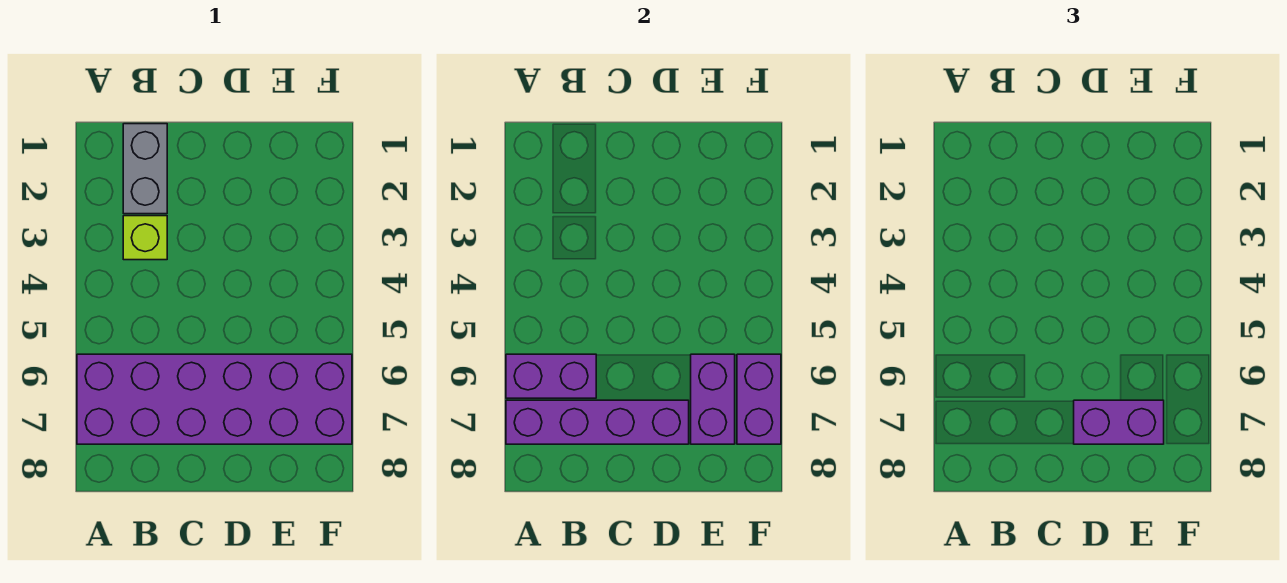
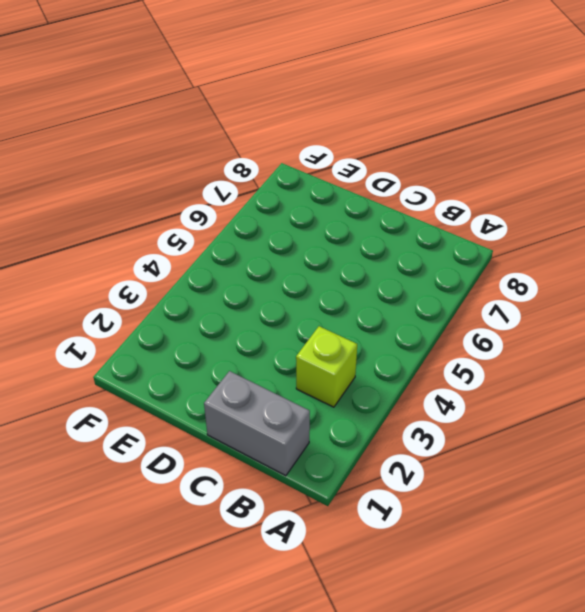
grey brick B1:C1 level 1 -> grey brick B1:B2 level 1
none -> purple brick A6:F7 level 1
none -> purple brick A6:B6 level 2

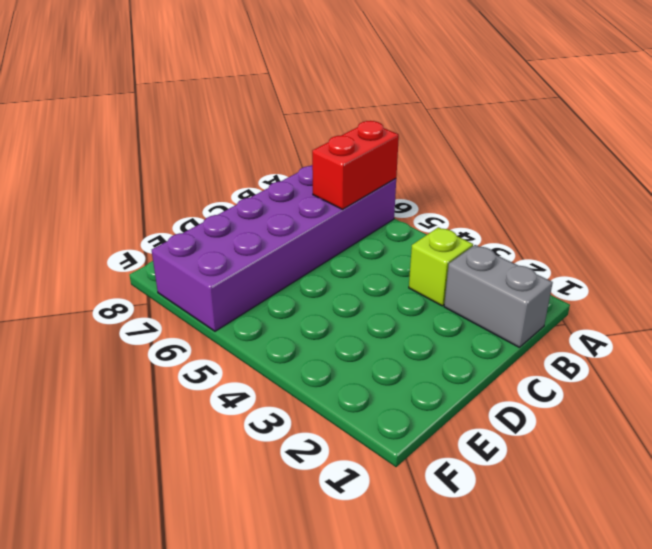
red brick A6:B6 level 2 -> purple brick A6:B6 level 2
none -> purple brick A7:D7 level 2
none -> purple brick E6:E7 level 2

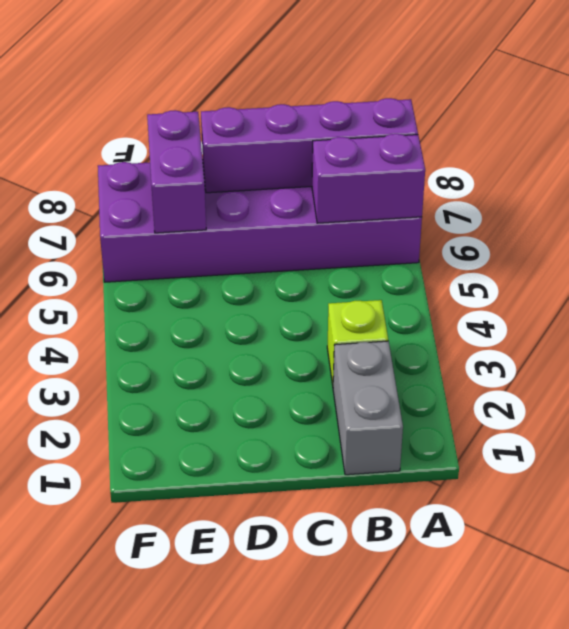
none -> purple brick F6:F7 level 2
none -> purple brick D7:E7 level 3

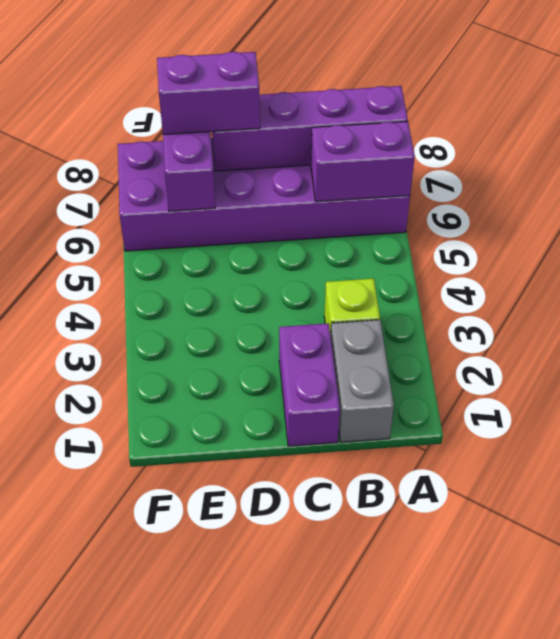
purple brick C1:C2 level 1 -> purple brick F6:F7 level 2

